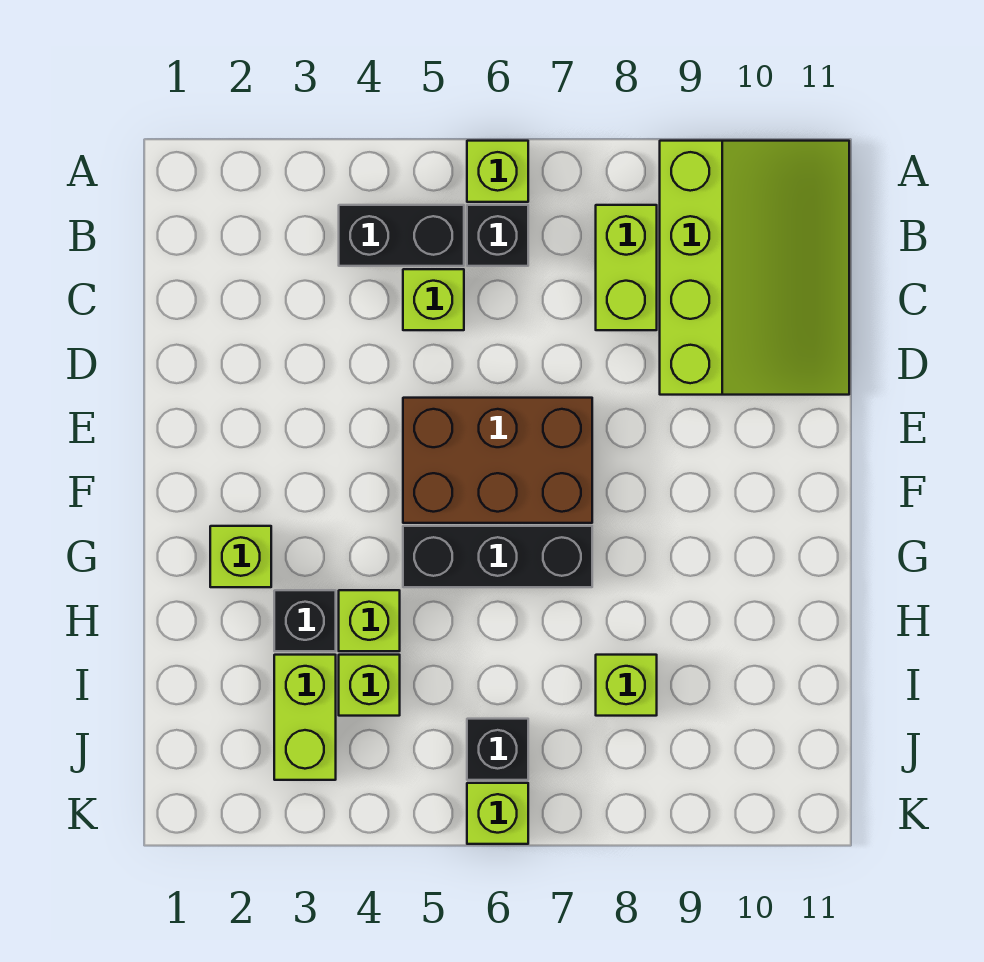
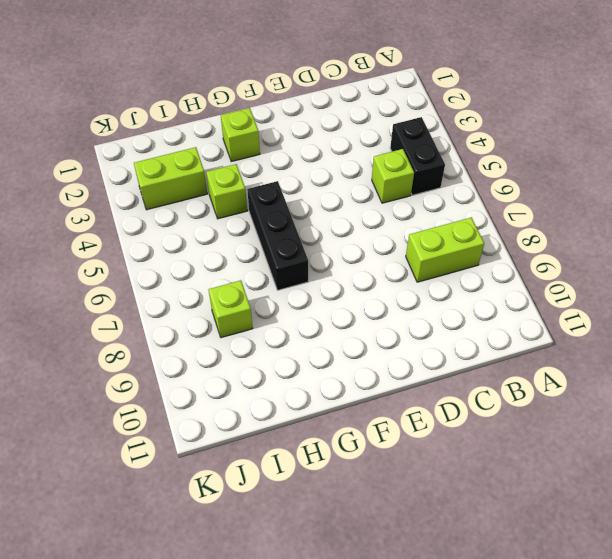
none -> lime brick A6 level 1
none -> lime slope A9:D11 level 1 top 9
none -> black brick B6 level 1

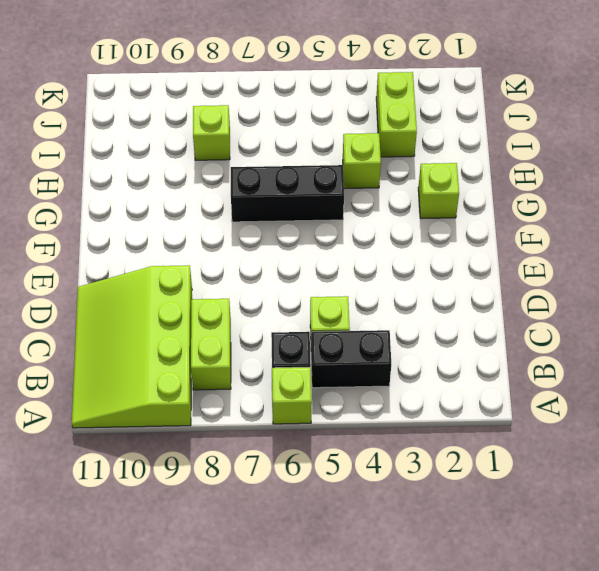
none -> brown brick E5:F7 level 1
none -> black brick H3 level 1
none -> lime brick I4 level 1

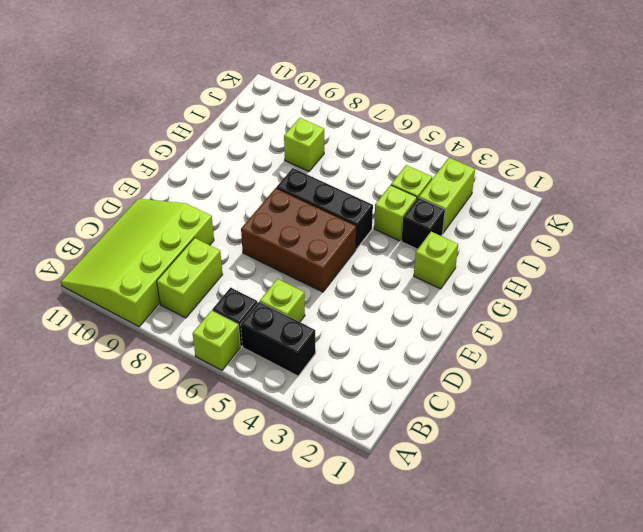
none -> black brick J6 level 1
none -> lime brick K6 level 1

